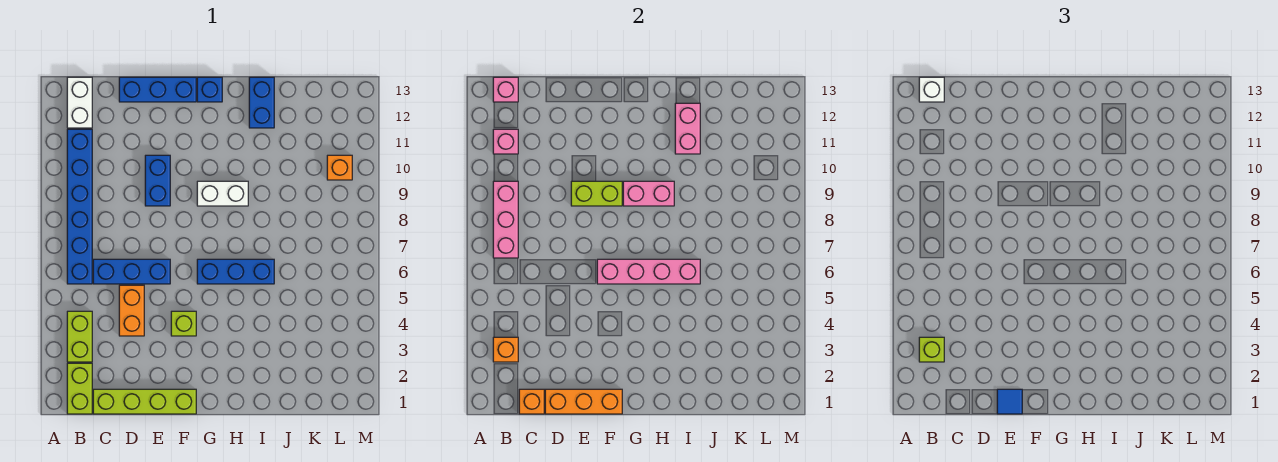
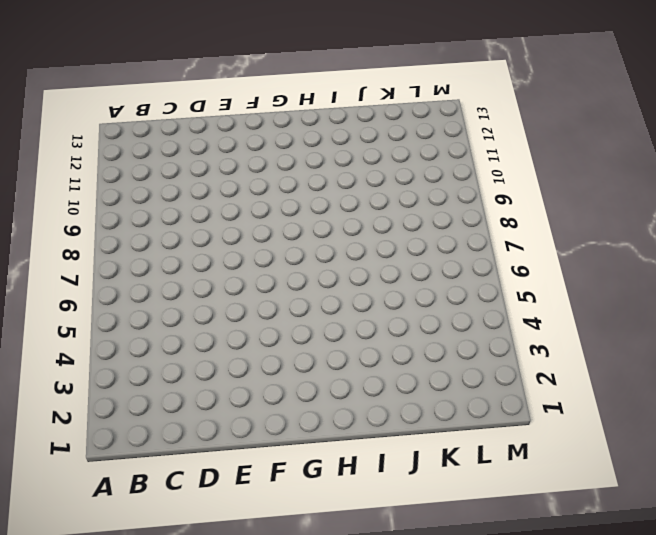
none -> lime brick B1:B2 level 1
none -> lime brick B3:B4 level 1
none -> blue brick B6:B11 level 1

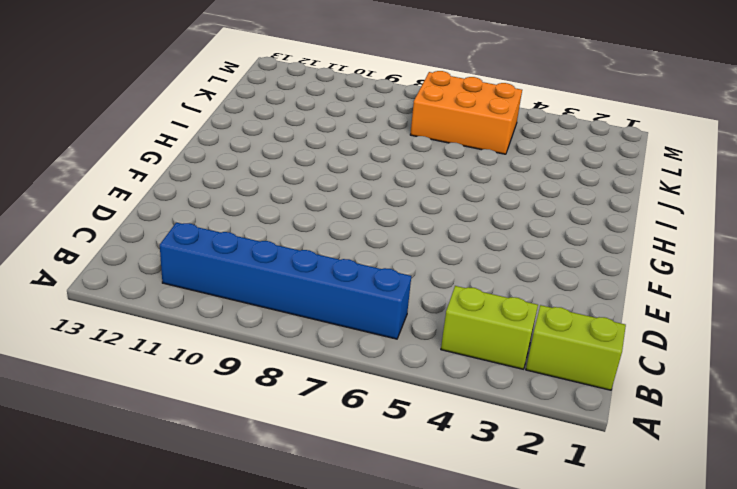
orange brick K5:L7 level 1 -> none
none -> white brick B12:B13 level 1
none -> lime brick C1:F1 level 1
none -> blue brick C6:E6 level 1

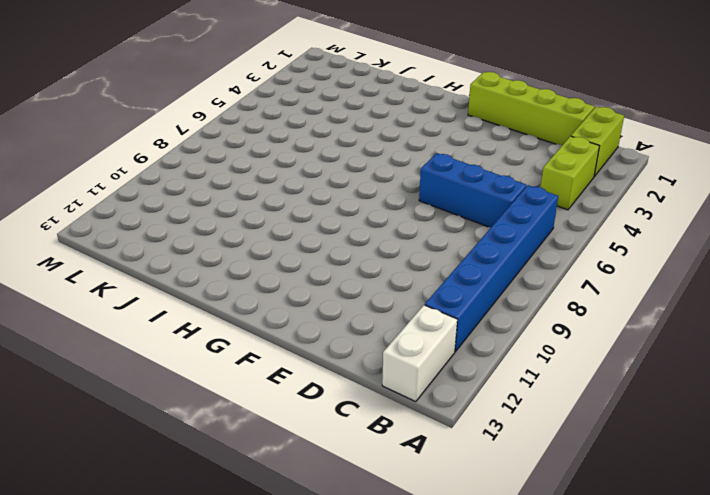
none -> orange brick D4:D5 level 1
none -> blue brick D13:F13 level 1
none -> blue brick E9:E10 level 1

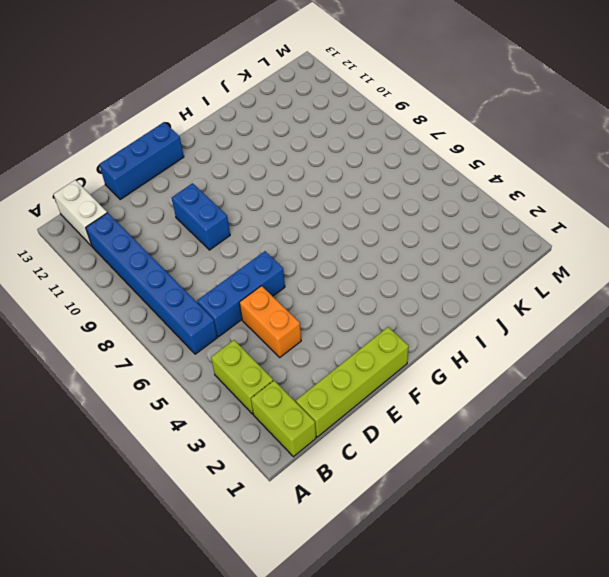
none -> lime brick F4 level 1
none -> blue brick G6:I6 level 1
none -> white brick G9:H9 level 1

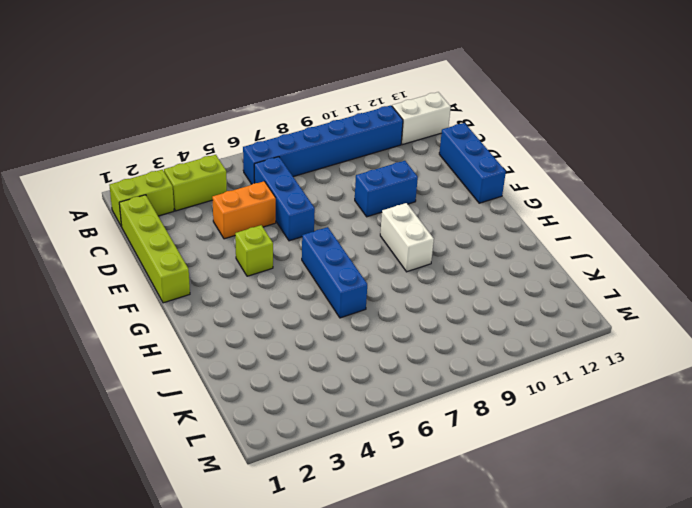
none -> blue brick G13 level 1
none -> blue brick I12:I13 level 1
none -> orange brick L10 level 1

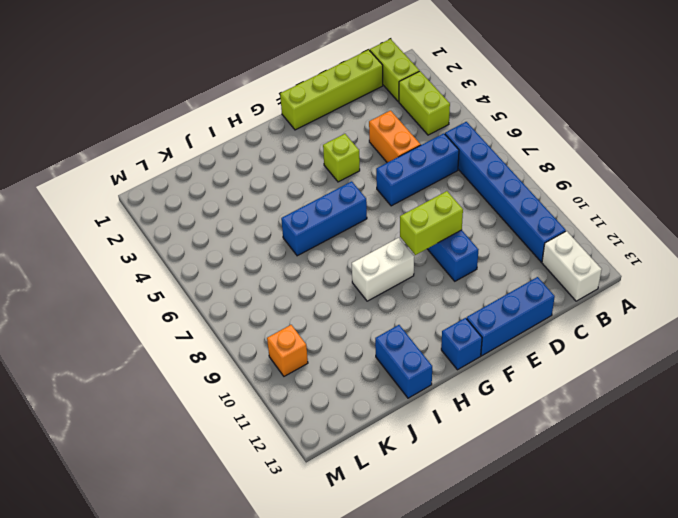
none -> orange brick B3 level 2
none -> pink brick B7:B9 level 2
none -> pink brick B11 level 2

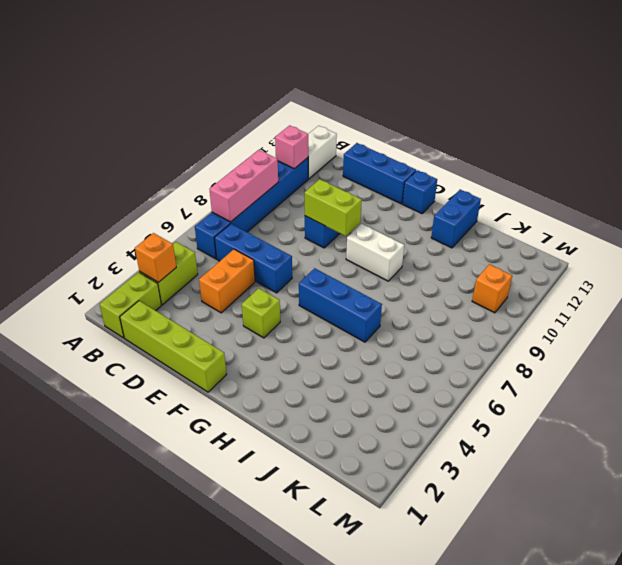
none -> pink brick B13 level 2
none -> orange brick C1 level 2
none -> orange brick D1:F1 level 2

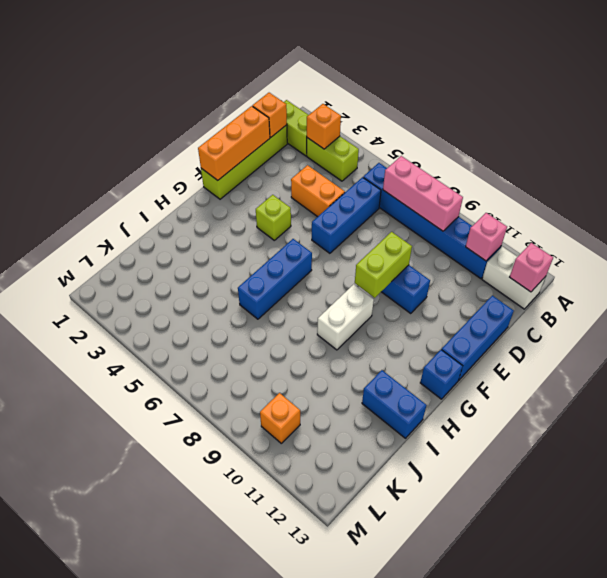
none -> pink brick F6:I6 level 2
none -> pink brick G9:H9 level 2
none -> pink brick I11:I12 level 2

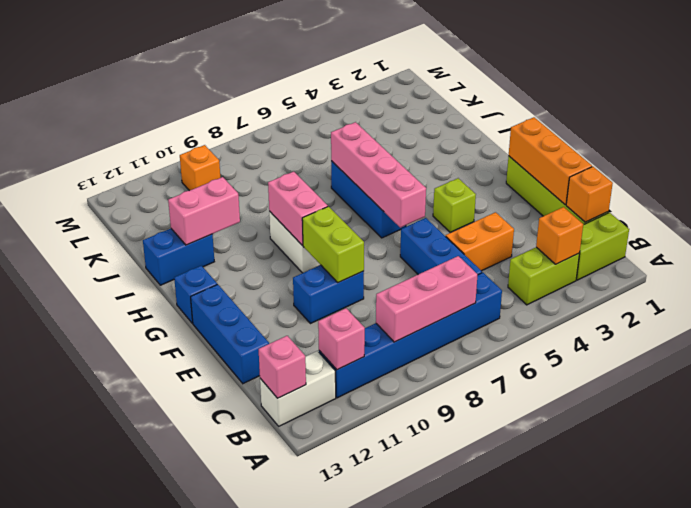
none -> lime brick B3 level 3
none -> white brick B13 level 3
none -> blue tile E1 level 3

